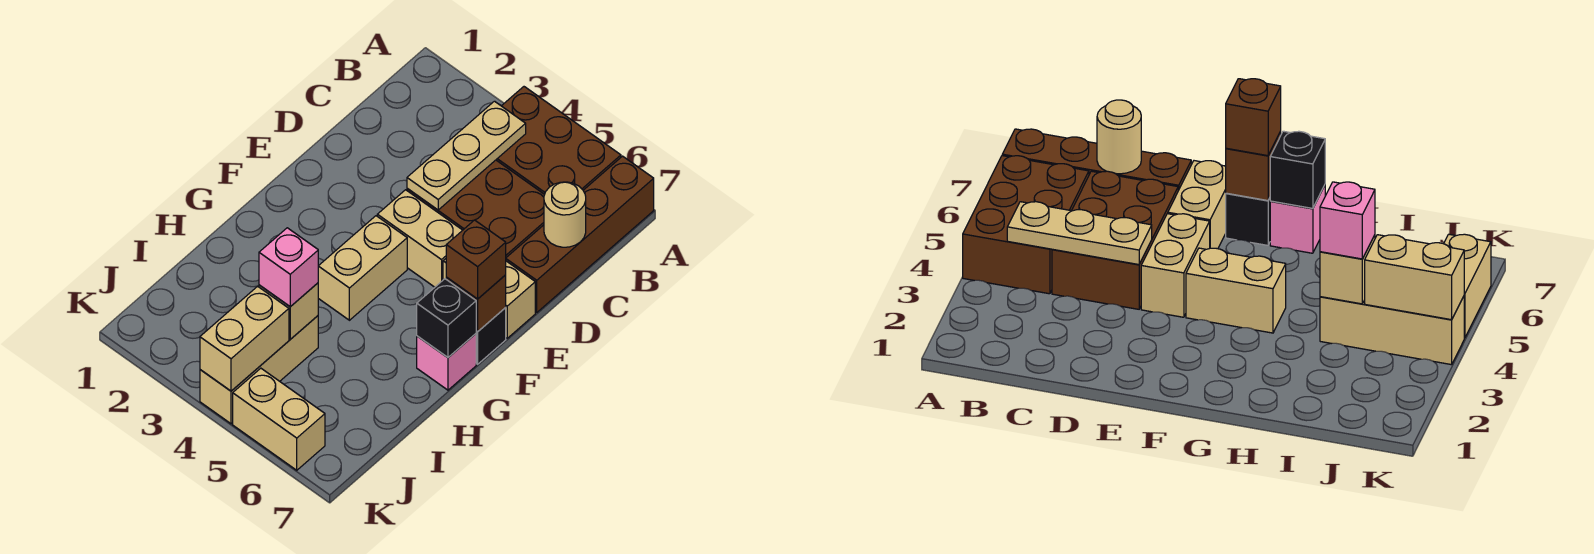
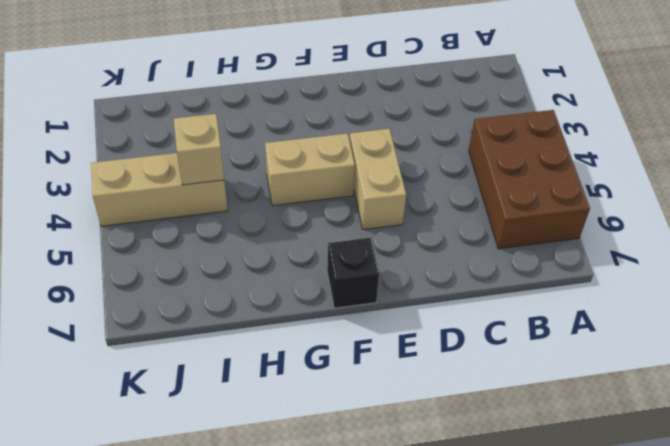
none -> brown brick A7:D7 level 1
none -> brown brick C4:D6 level 1
none -> tan brick E6:E7 level 1

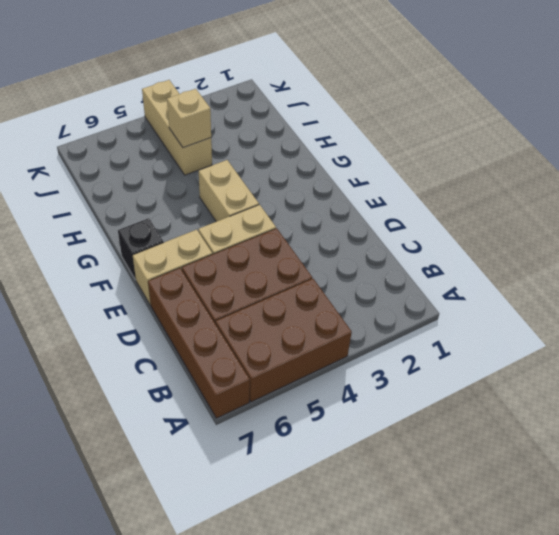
none -> pink brick G7 level 1
none -> tan brick K5:K6 level 1
none -> tan plate B4:D4 level 2

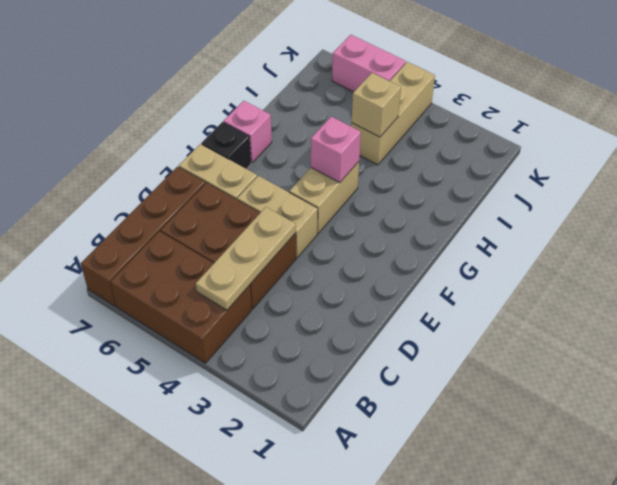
pink brick G4 level 2 -> pink brick I4 level 3
pink brick K5:K6 level 1 -> tan brick K5:K6 level 1
none -> tan round brick C7 level 2
none -> brown brick F7 level 2
none -> black brick G7 level 2

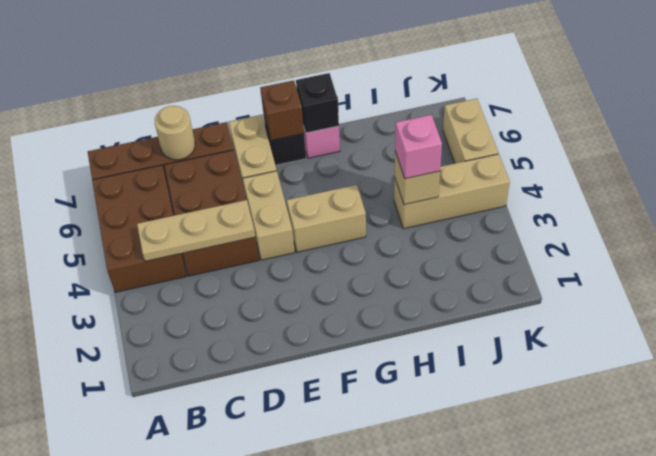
none -> tan brick J4:K4 level 2
none -> brown brick F7 level 3

